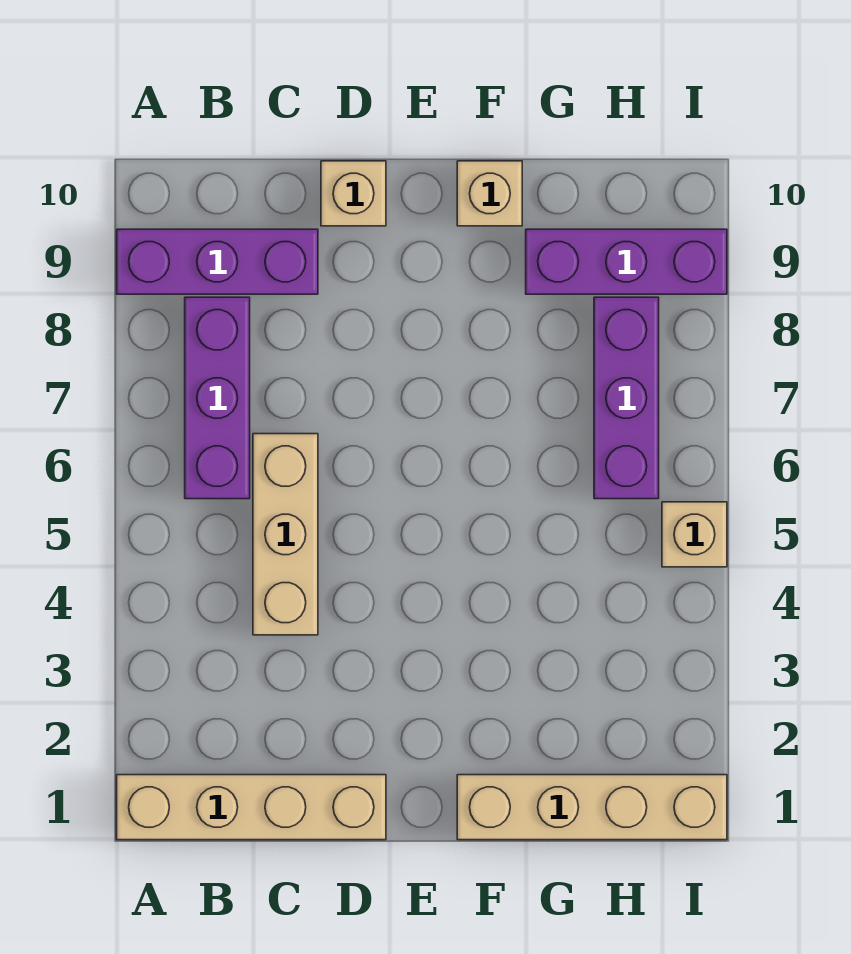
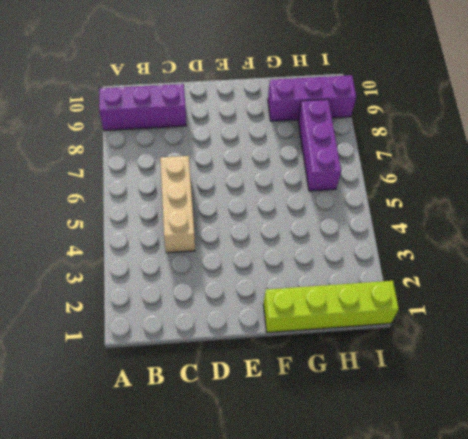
lime brick F1:I1 level 1 -> tan brick F1:I1 level 1
none -> tan brick A1:D1 level 1
none -> purple brick B6:B8 level 1

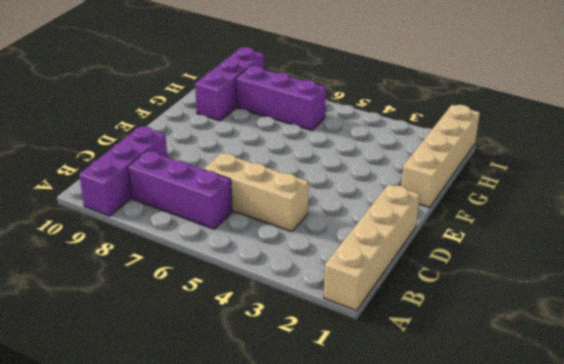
none -> tan brick D10 level 1
none -> tan brick F10 level 1

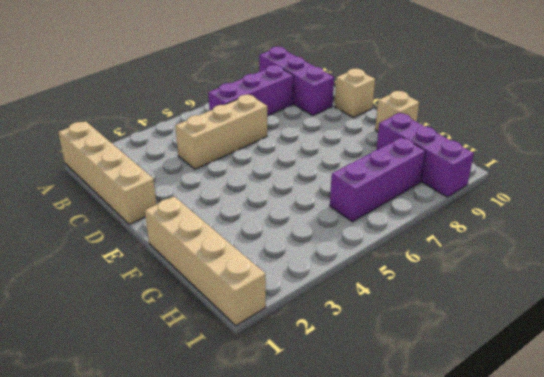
none -> tan brick I5 level 1

